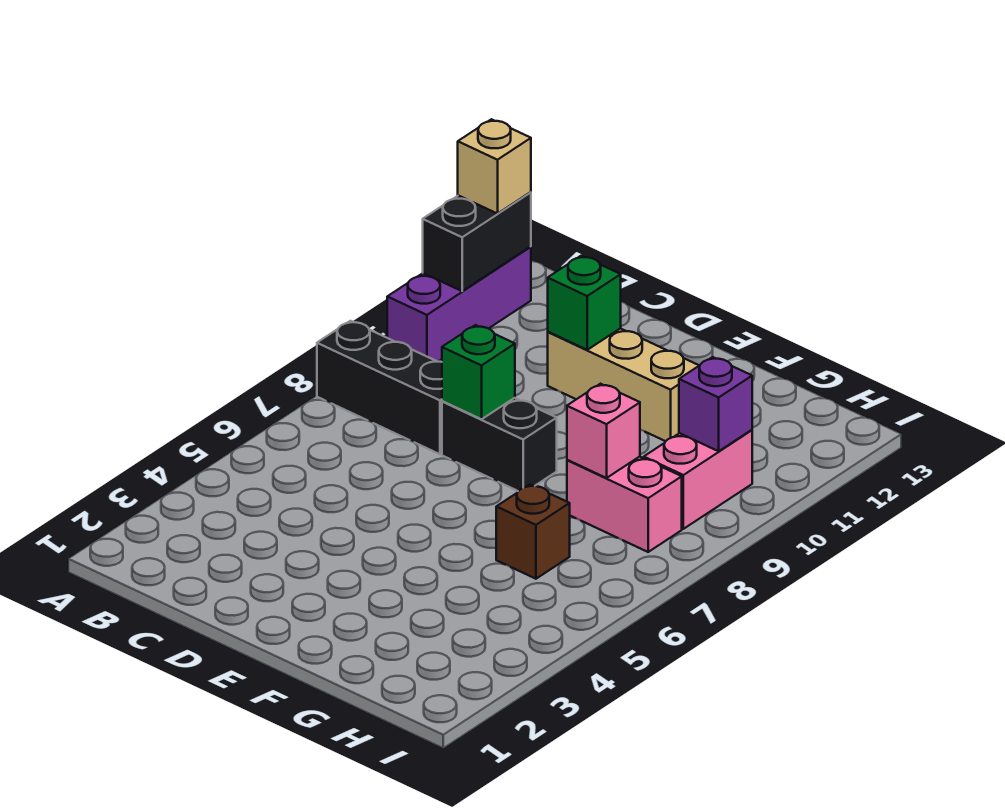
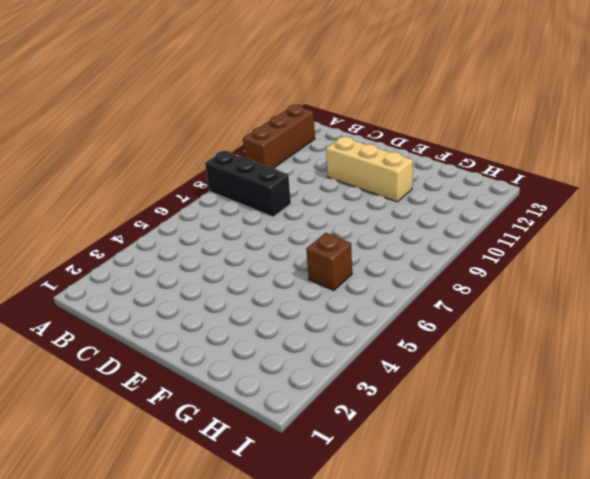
brown brick A10:A12 level 1 -> purple brick A10:A12 level 1
none -> black brick D8:E8 level 1
none -> pink brick G8:H8 level 1
none -> pink brick H9:H10 level 1

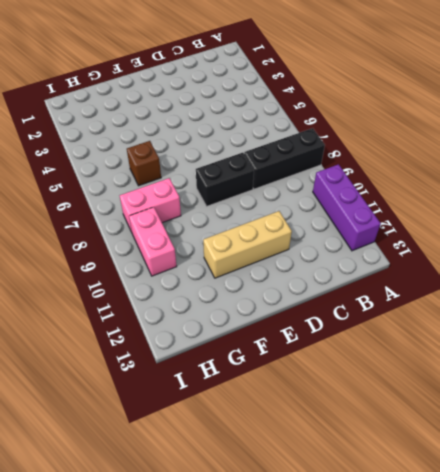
none -> black brick A11:A12 level 2
none -> green brick D8 level 2
none -> green brick D11 level 2

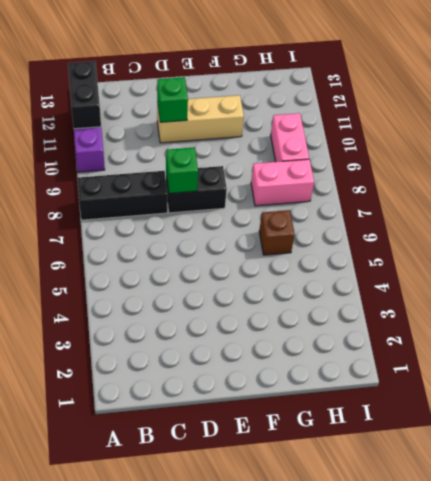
none -> pink brick G8 level 2
none -> purple brick H10 level 2
none -> tan brick A12 level 3

